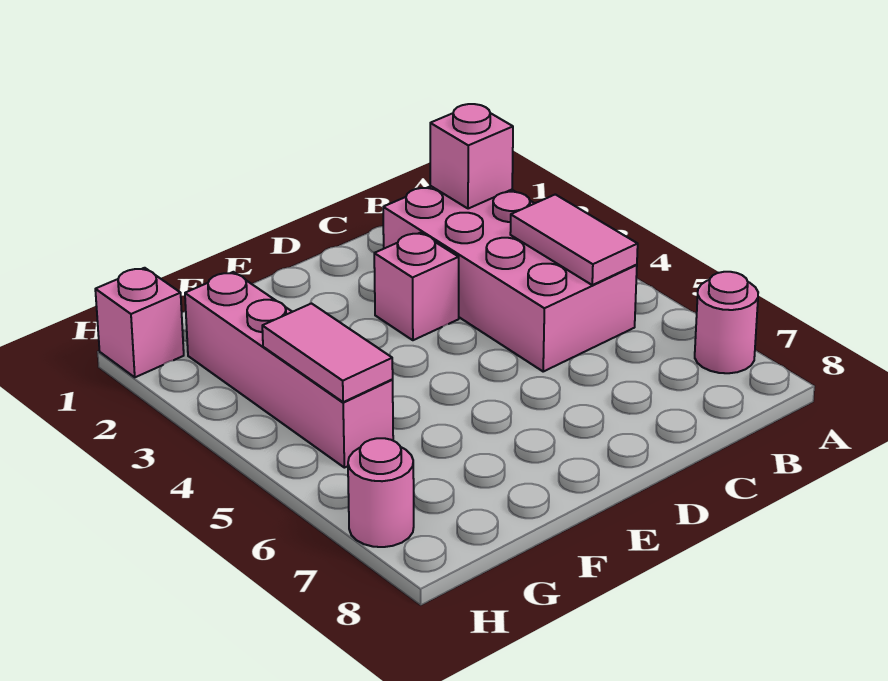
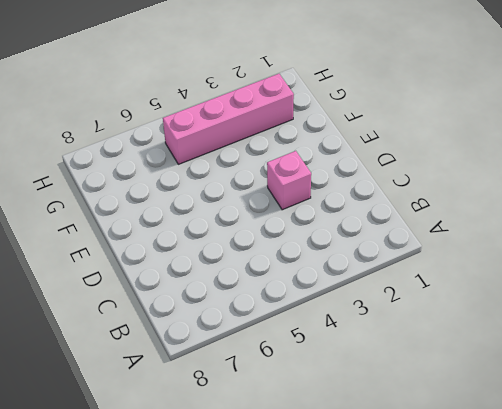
none -> pink round brick A7 level 1
none -> pink brick B2:C5 level 1

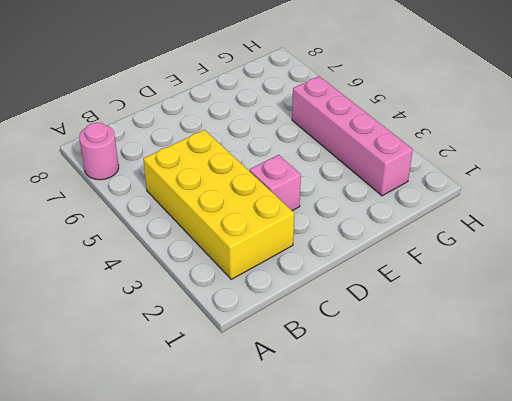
yellow brick B2:C5 level 1 -> pink brick B2:C5 level 1
none -> pink brick H1 level 1
none -> pink round brick H7 level 1

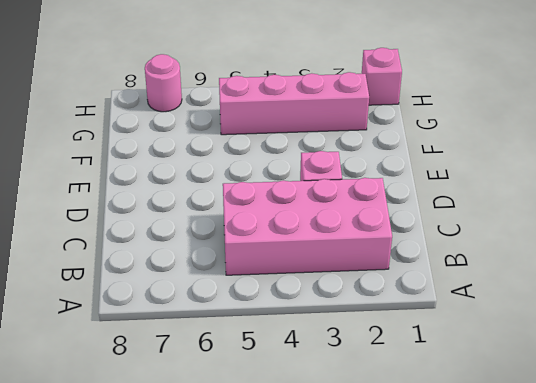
none -> pink round brick A7 level 1
none -> pink brick B2 level 2

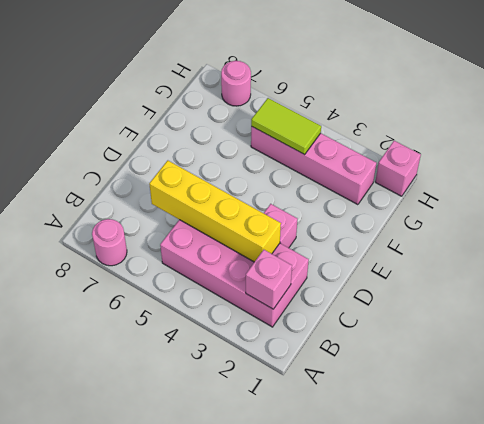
yellow brick C3:C6 level 2 -> none
lime tile G4:G5 level 2 -> pink tile G4:G5 level 2
none -> pink tile B4:B5 level 2

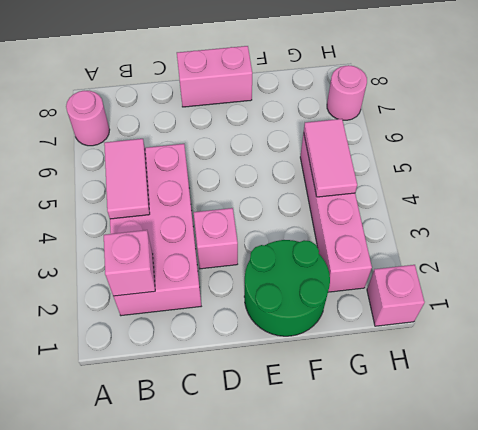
pink brick D8:E8 level 1 -> none
green round brick E1:F2 level 1 -> none

